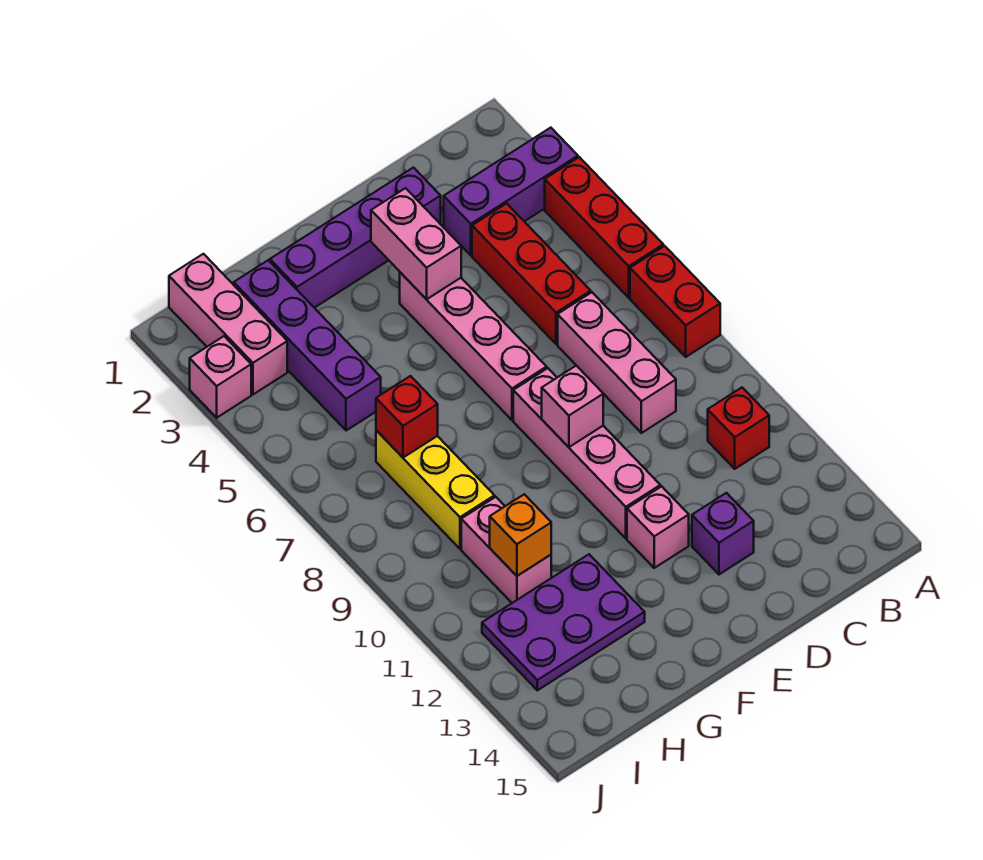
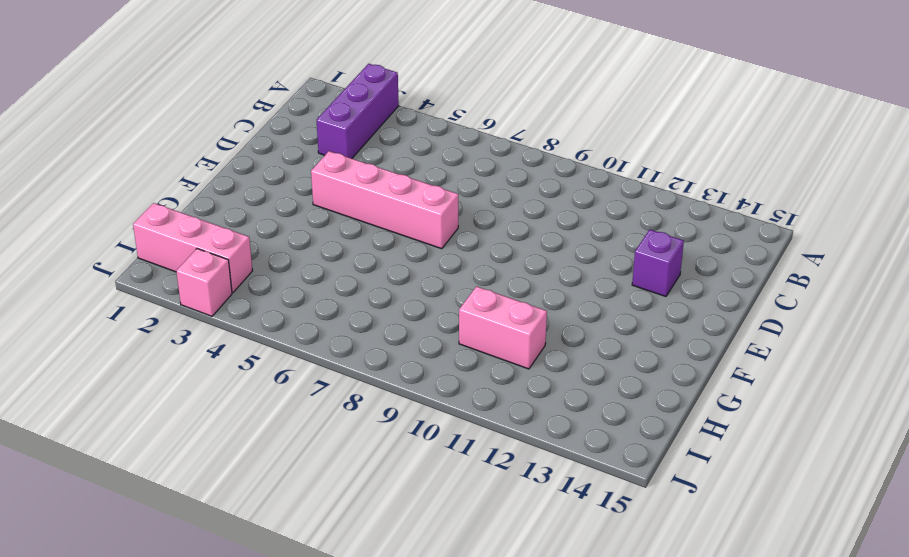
none -> red brick A4:A6 level 1
none -> red brick A7:A8 level 1
none -> red brick B11 level 1

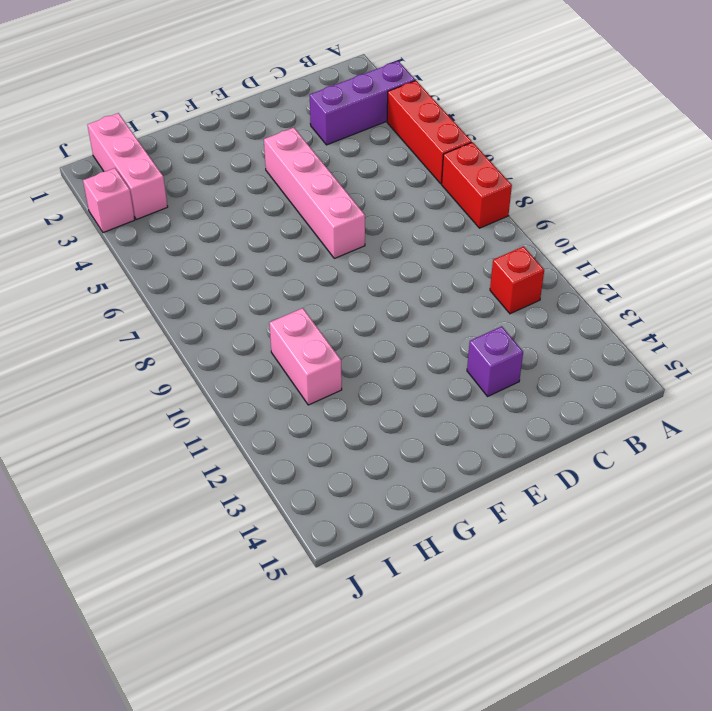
none -> red brick C4:C6 level 1
none -> pink brick C7:C9 level 1
none -> purple brick D2:G2 level 1

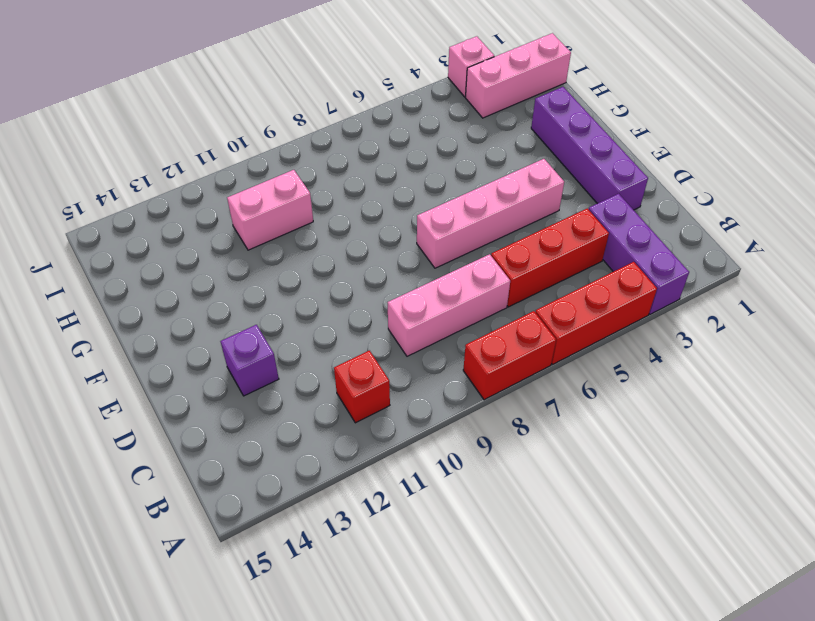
none -> pink brick E8:E11 level 1
none -> pink brick E12 level 1
none -> purple plate G12:I13 level 1

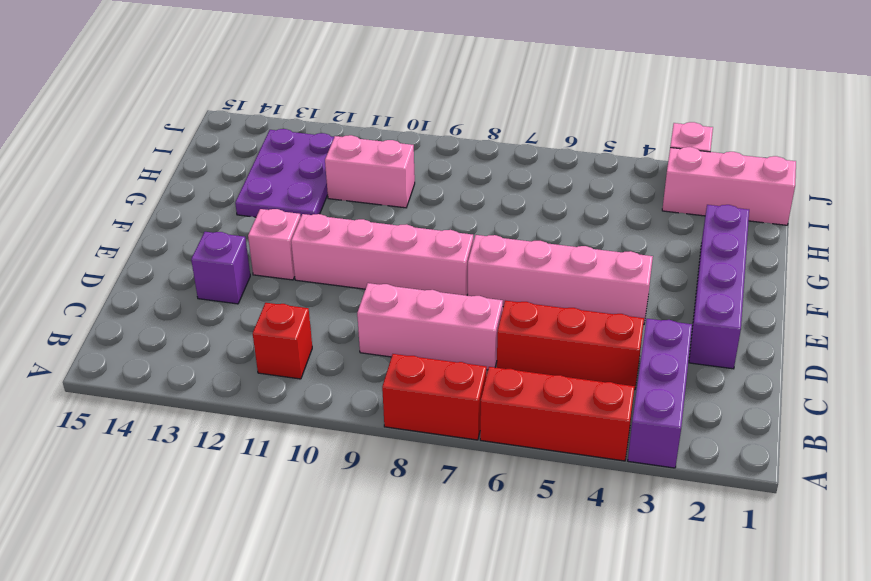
none -> purple brick H2:H5 level 1
none -> yellow brick H7:H9 level 1
none -> pink brick E3:E4 level 2

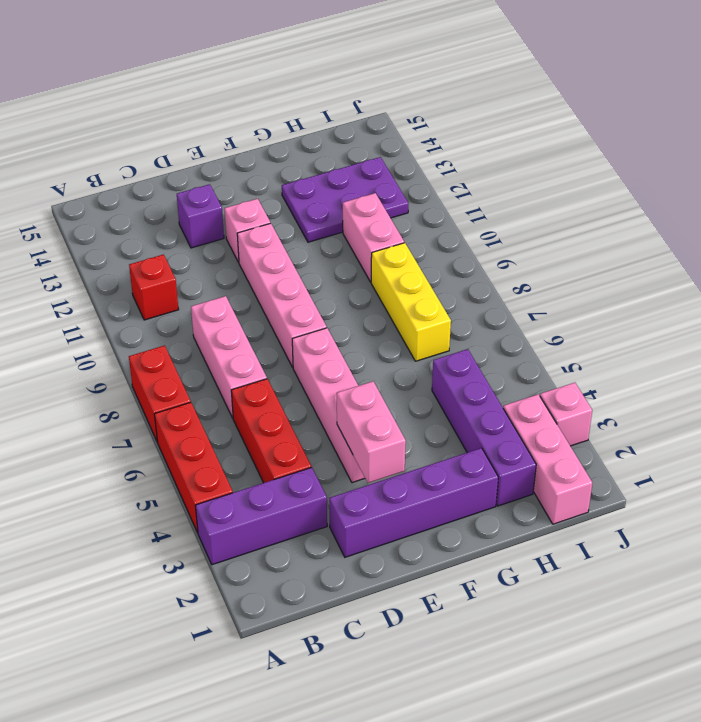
none -> pink brick E9 level 2
none -> red brick H7 level 2
none -> orange brick H11 level 2

